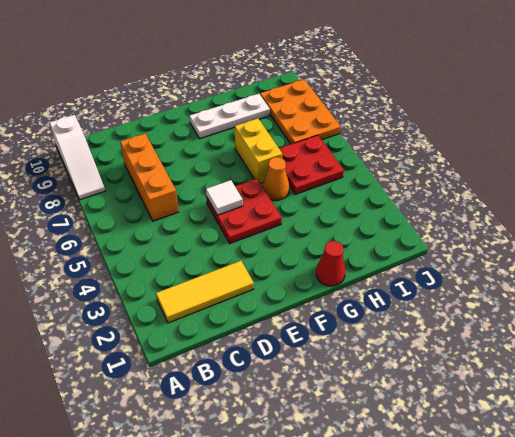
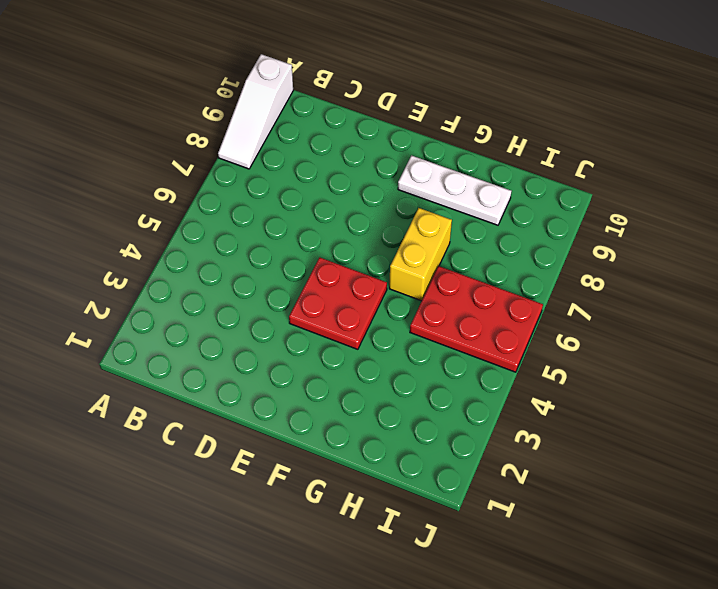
red plate H5:J6 level 1 -> red plate H5:I6 level 1
none -> yellow tile B2:D2 level 1
none -> orange brick C6:C8 level 1

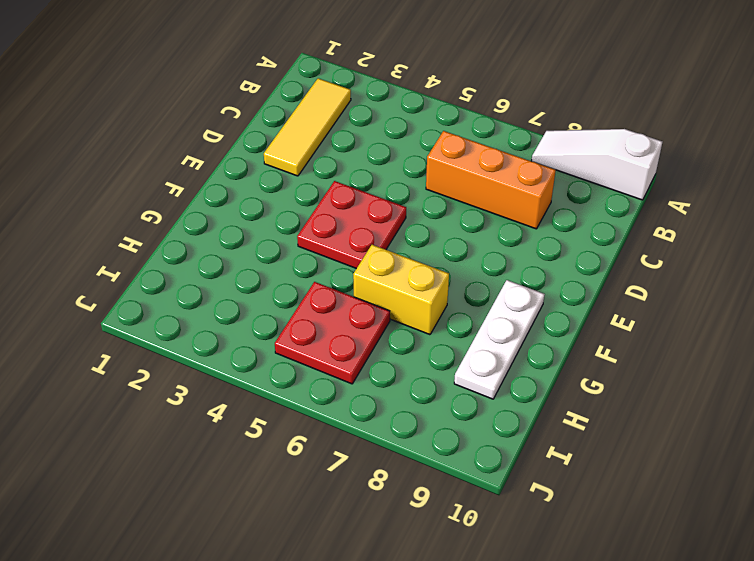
none -> red cone G1 level 1
none -> orange cone G5 level 1

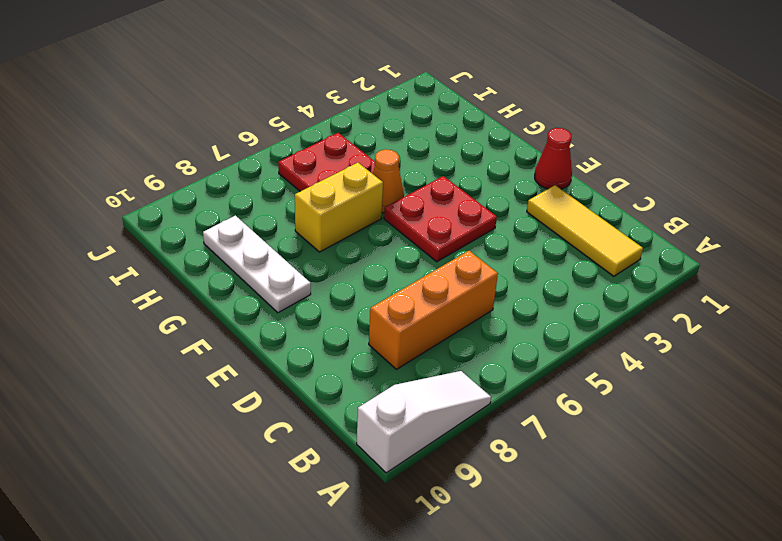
red cone E1 level 1 -> red cone G1 level 1
none -> orange plate I7:J9 level 1
none -> white tile E5 level 2

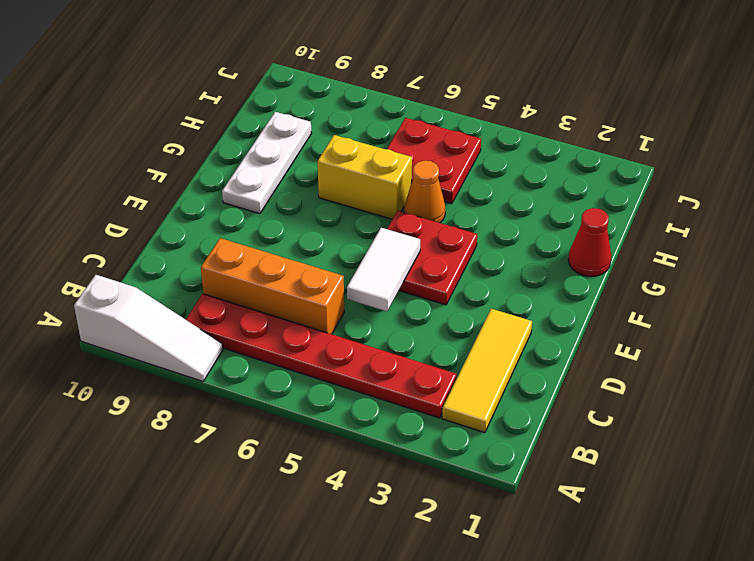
red plate B3:B8 level 1 -> none
white tile D5:E5 level 2 -> white tile E5 level 2
none -> orange plate I7:J9 level 1

